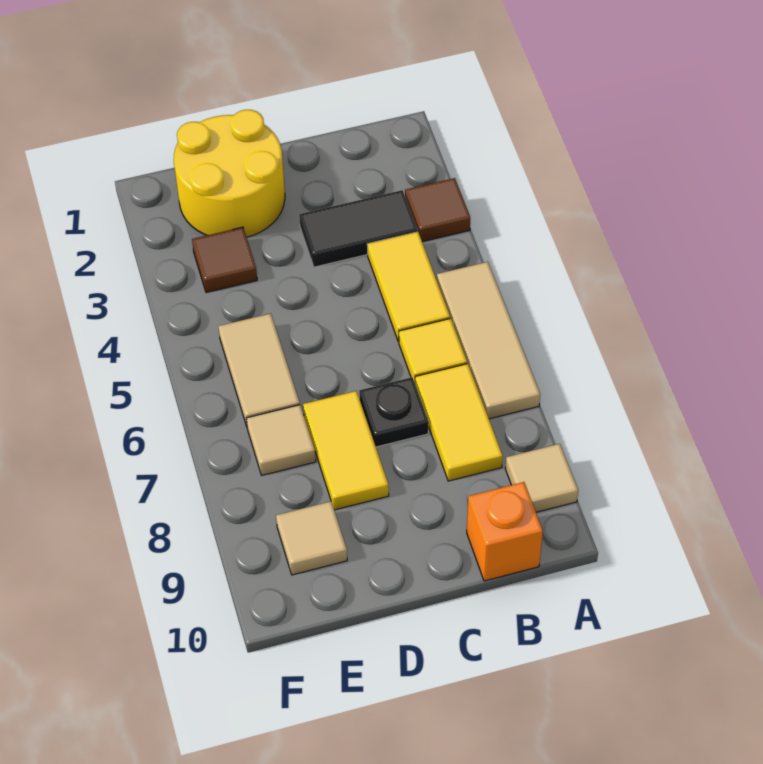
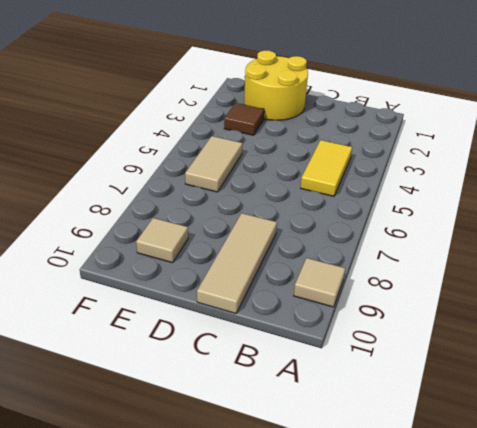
tan tile C8:C10 level 1 -> tan tile A5:A7 level 1
none -> brown tile A3 level 1
none -> black tile B3:C3 level 1
none -> yellow tile B6 level 1

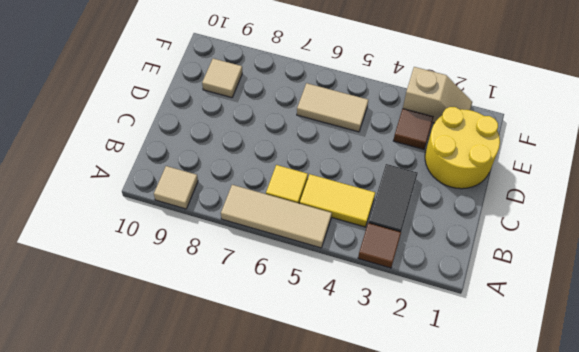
tan slope F2:F3 level 1 top 3 -> none
none -> yellow tile B7:B8 level 1
none -> orange brick B10 level 1
none -> black plate C7 level 1

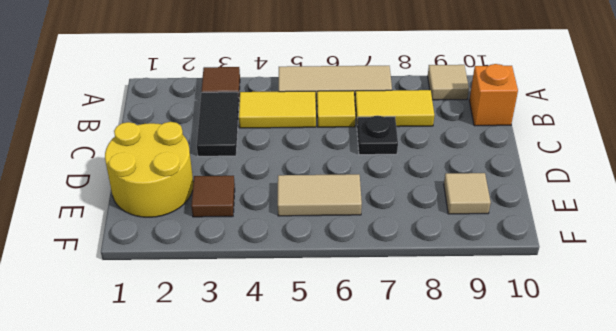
none -> yellow tile D7:D8 level 1
none -> tan tile E7 level 1

